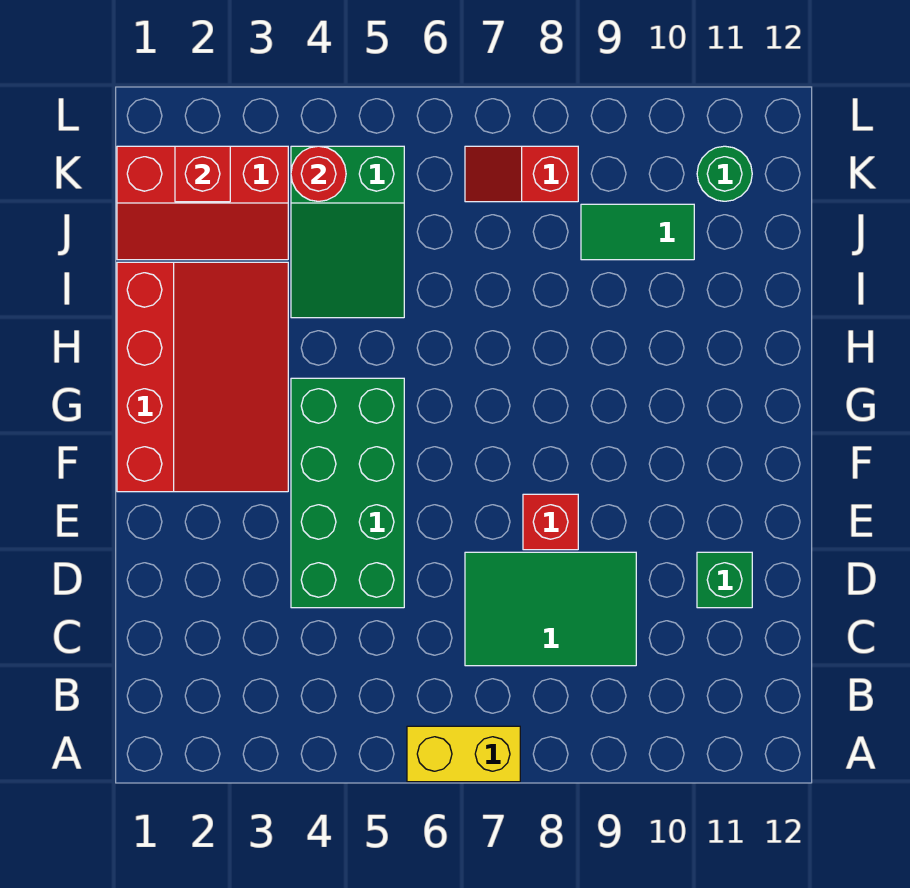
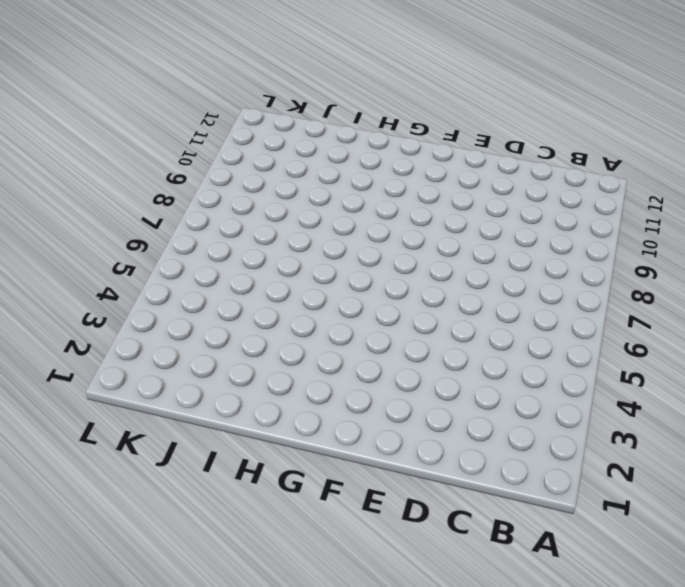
none -> yellow brick A6:A7 level 1
none -> green tile C7:D9 level 1
none -> green brick D4:G5 level 1

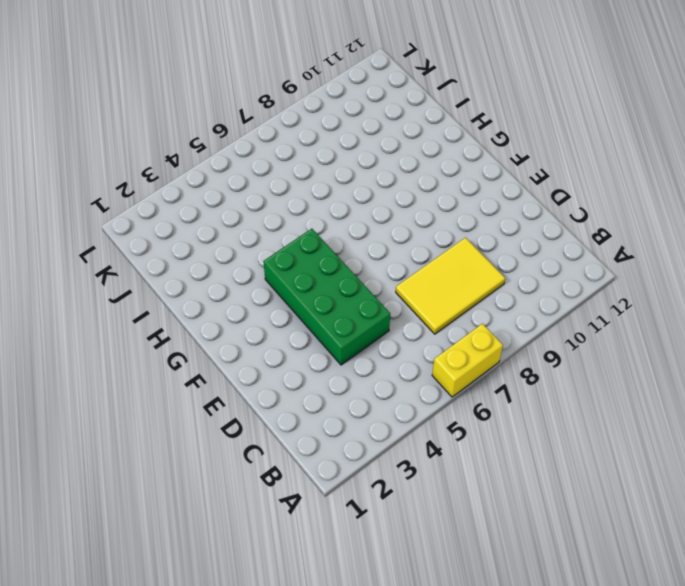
yellow tile C7:D9 level 1 -> green tile C7:D9 level 1
none -> green brick D11 level 1
none -> red brick E8 level 1
none -> red slope F1:I3 level 1 top 1

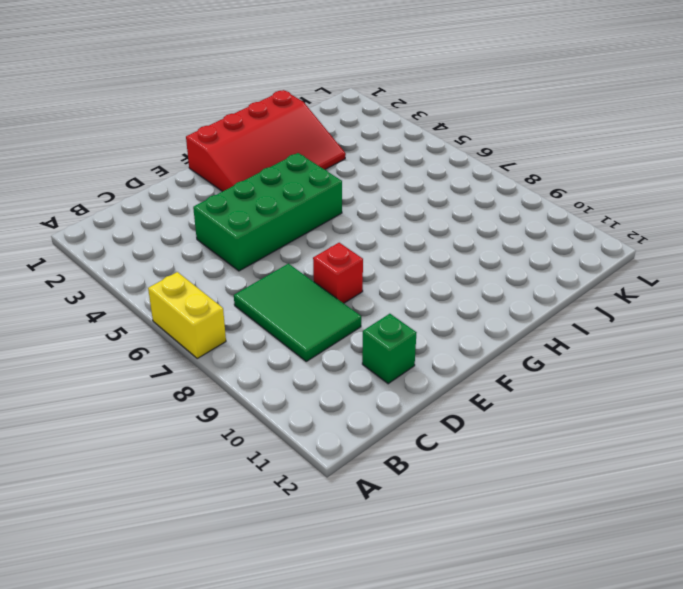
none -> green slope I4:K5 level 1 top K
none -> red slope J1:K3 level 1 top K
none -> green tile J9:J10 level 1

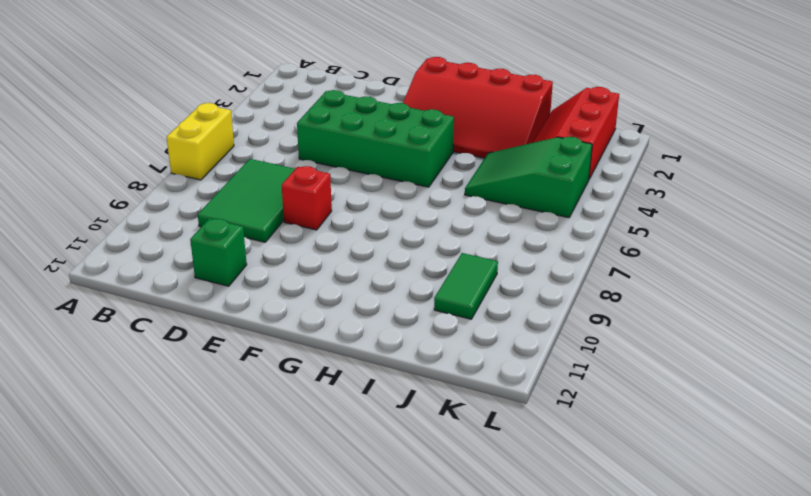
none -> red slope K7:K8 level 1 top 8
none -> green round brick K11 level 1
none -> red brick K2 level 2

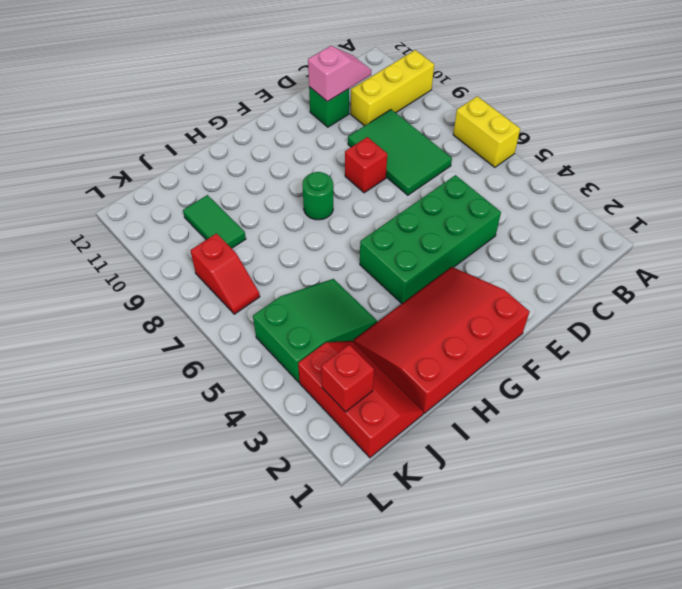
yellow brick A10:C10 level 1 -> none
pink slope C11:D11 level 2 top D -> none
green round brick G8 level 1 -> green round brick K11 level 1
none -> red round brick K4 level 2

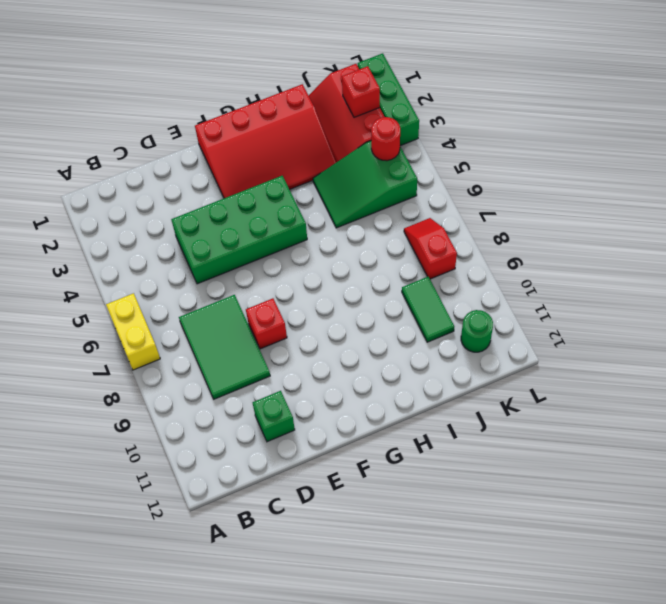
green brick L1:L3 level 1 -> none

